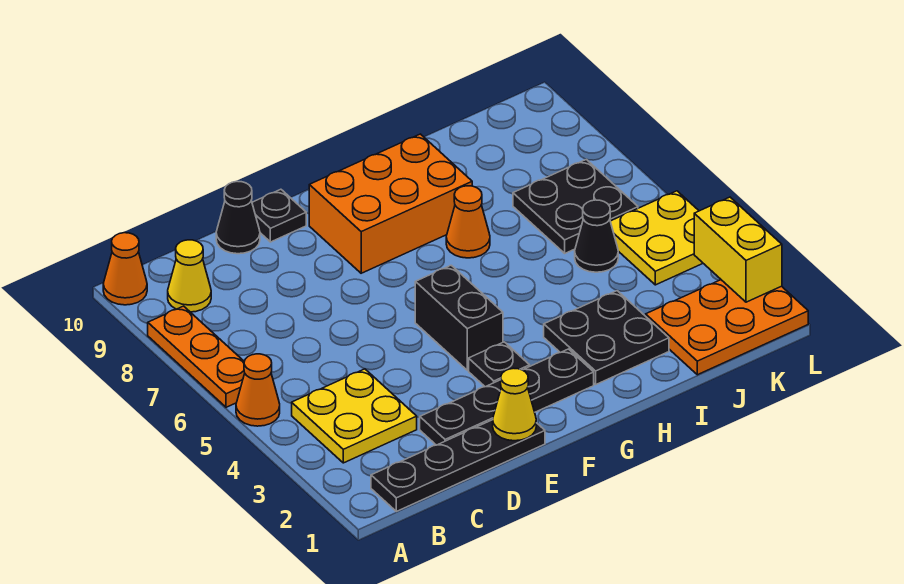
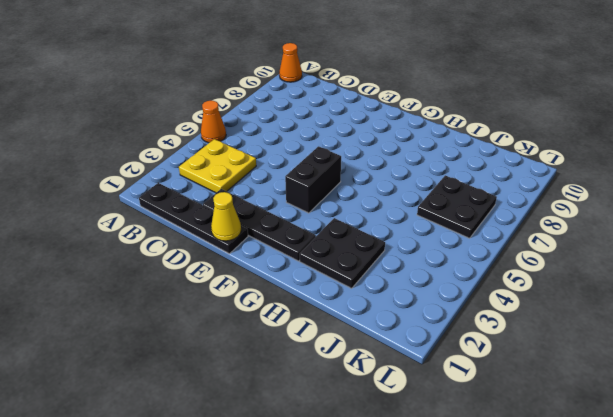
none -> orange plate A6:A8 level 1
none -> yellow cone B9 level 1
none -> black cone D10 level 1

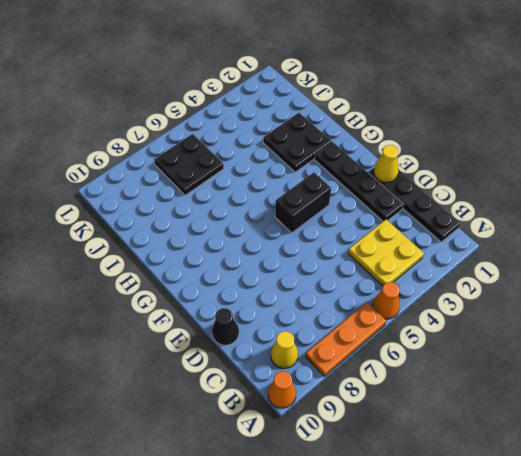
none -> black plate E10 level 1
none -> black plate F3 level 1
none -> orange brick F8:H9 level 1

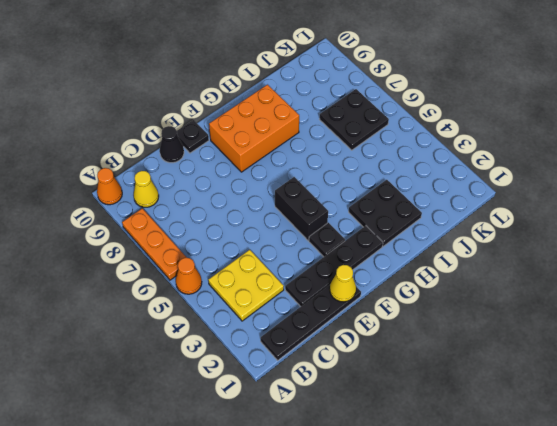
none -> orange cone H7 level 1
none -> orange plate J1:L2 level 1
none -> black cone J5 level 1

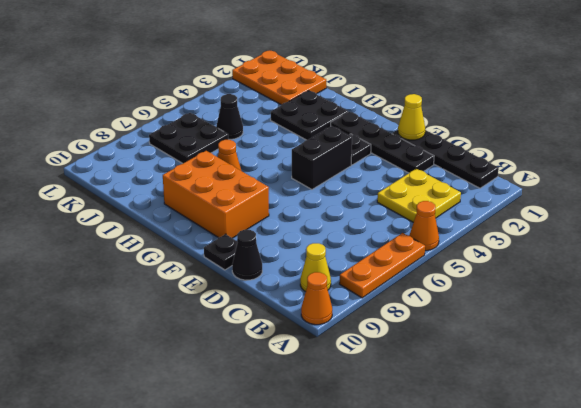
none -> yellow plate K4:L5 level 1
none -> yellow brick L2:L3 level 2

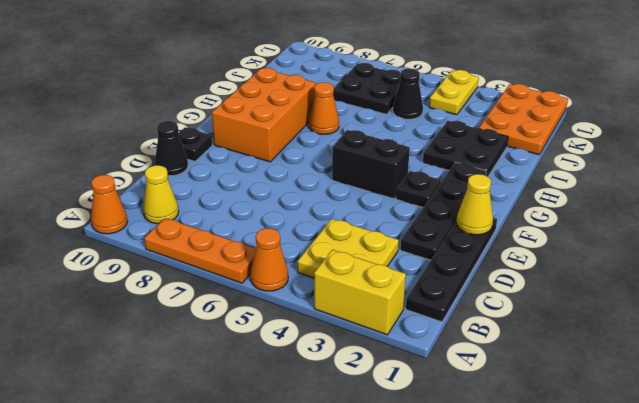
yellow brick A2:A3 level 1 -> yellow brick L2:L3 level 2
yellow plate K4:L4 level 1 -> yellow plate K4:L5 level 1

